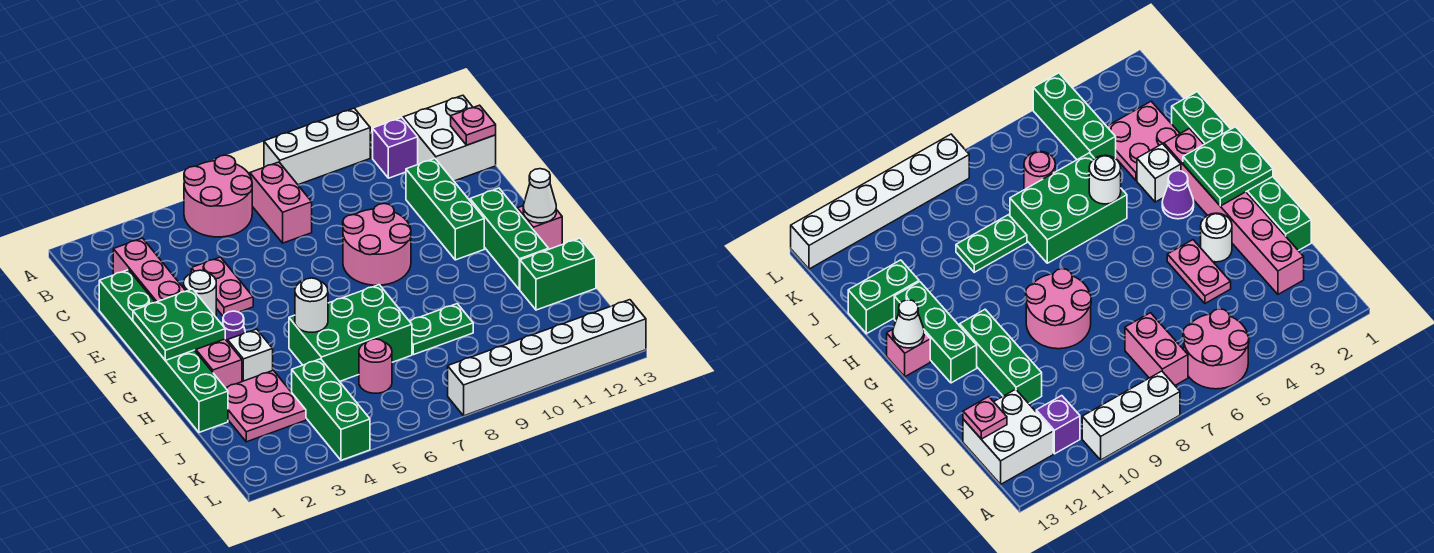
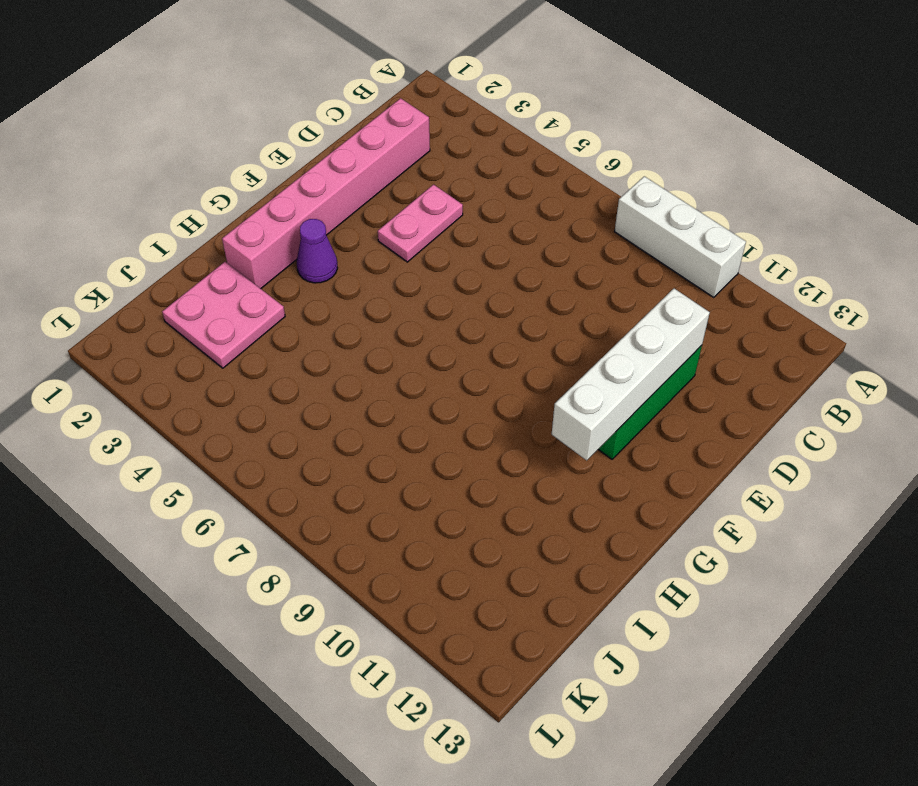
white brick D11:G11 level 2 -> none
none -> pink round brick A5:B6 level 1
none -> pink brick B7:C7 level 1
none -> purple brick B11 level 1

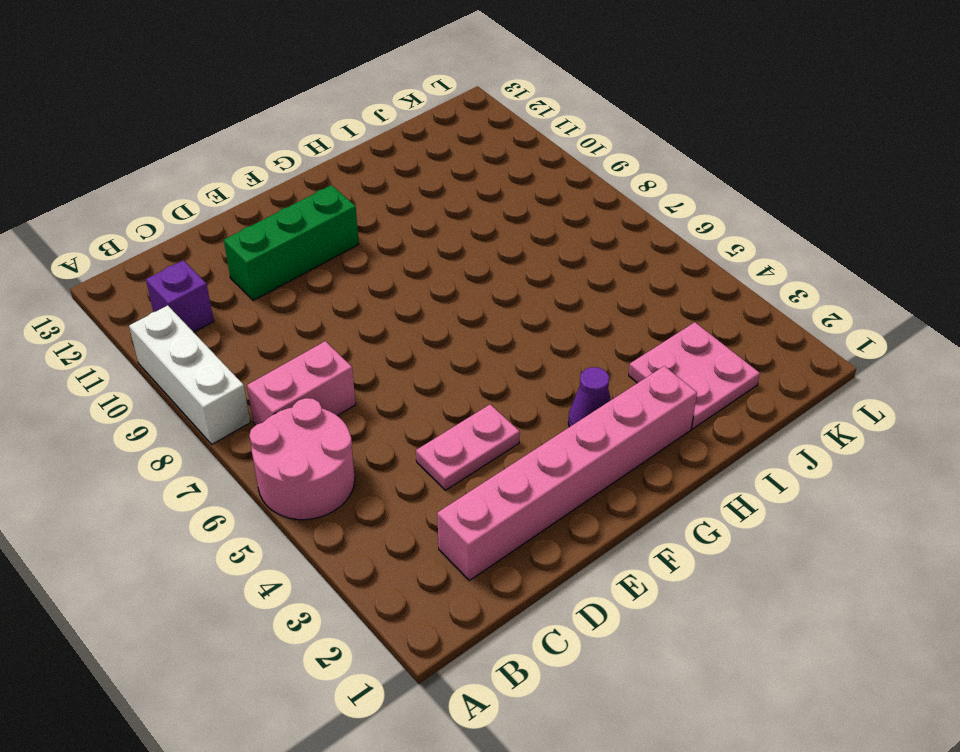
none -> white brick B12:C13 level 1
none -> green brick D1:I1 level 1
none -> white round brick E3 level 1

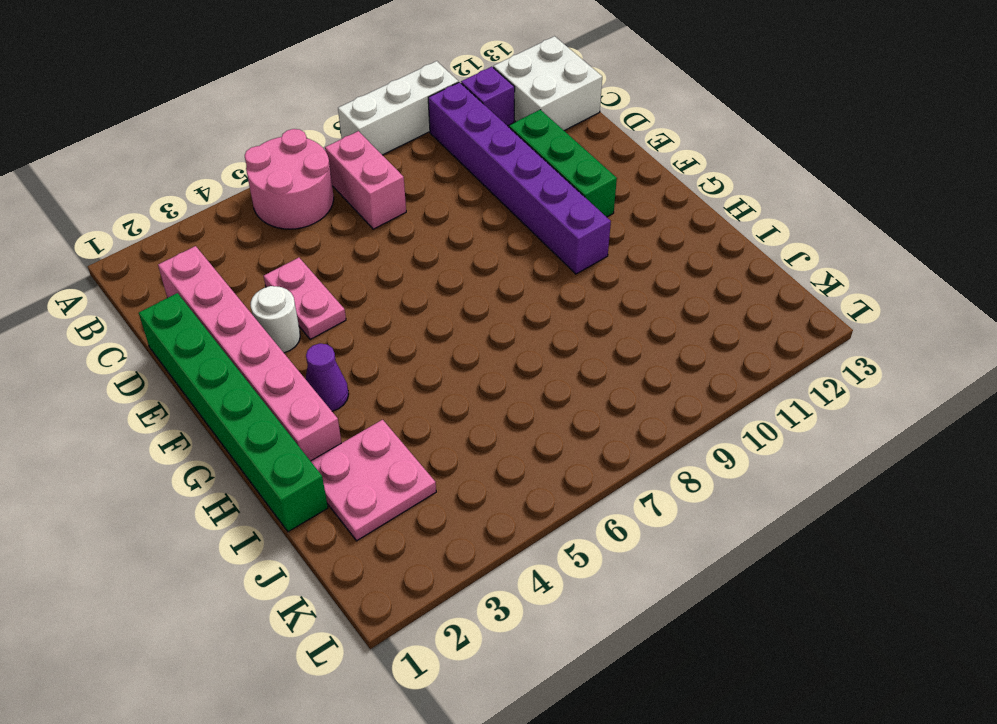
purple brick B10:G10 level 1 -> none
none -> pink round brick E8:F9 level 1
none -> green brick F12:H12 level 1
none -> pink brick G13 level 1

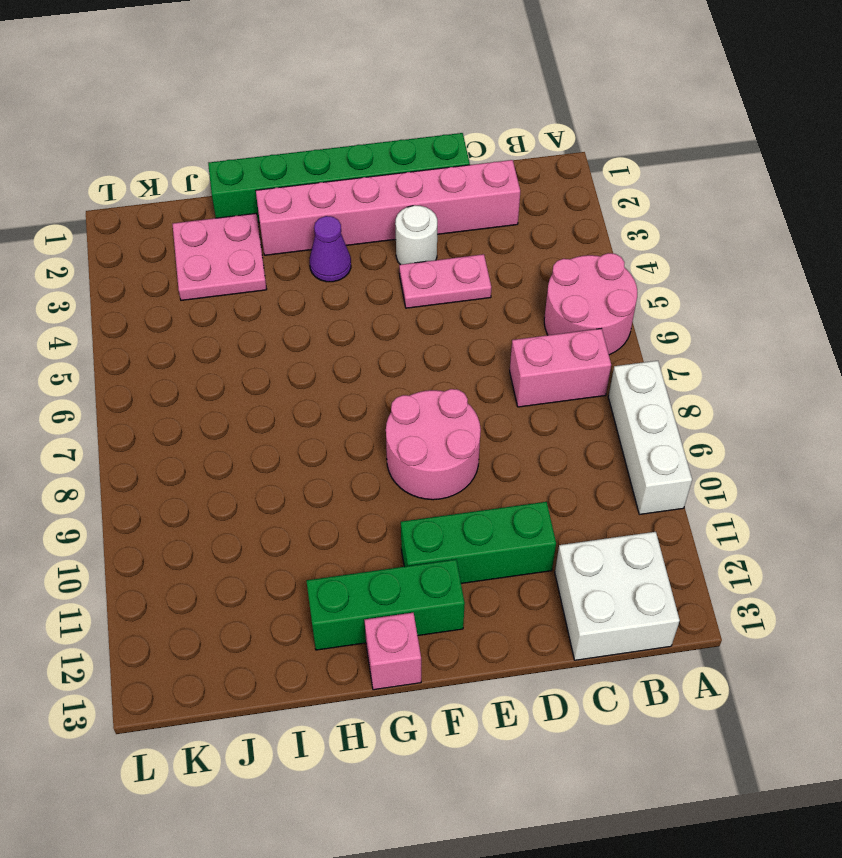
none -> purple brick B11 level 1
none -> white brick H3 level 1
none -> green brick H5:I7 level 1

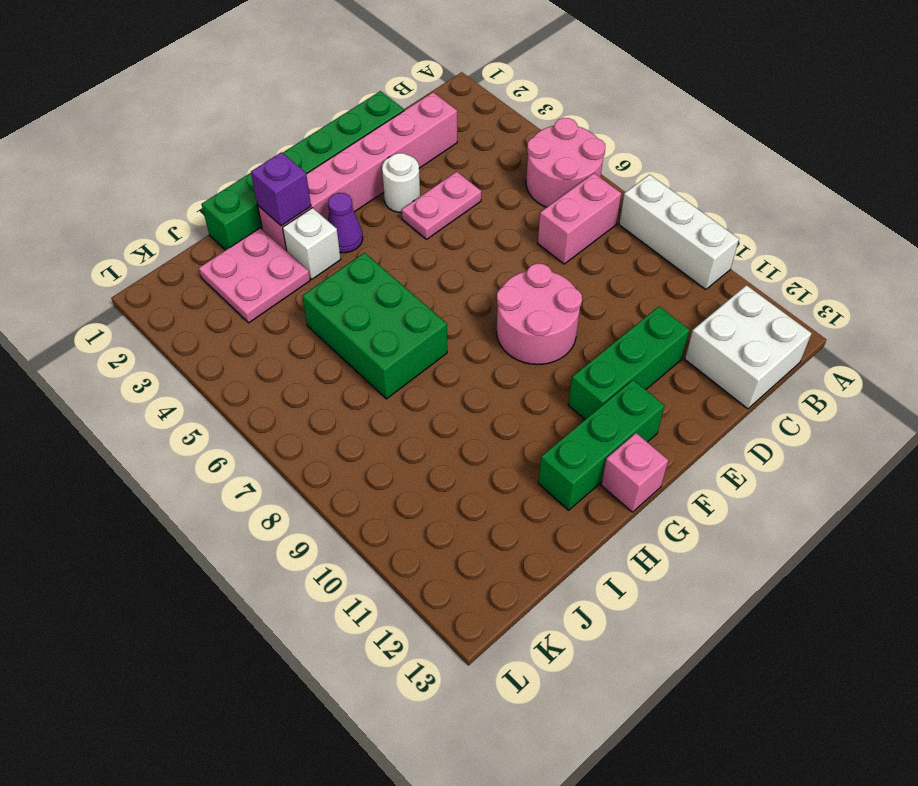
purple brick H2 level 2 -> purple brick B11 level 1
none -> green plate I8:I9 level 1
none -> green brick I12:I13 level 1
none -> green brick J4:L4 level 1

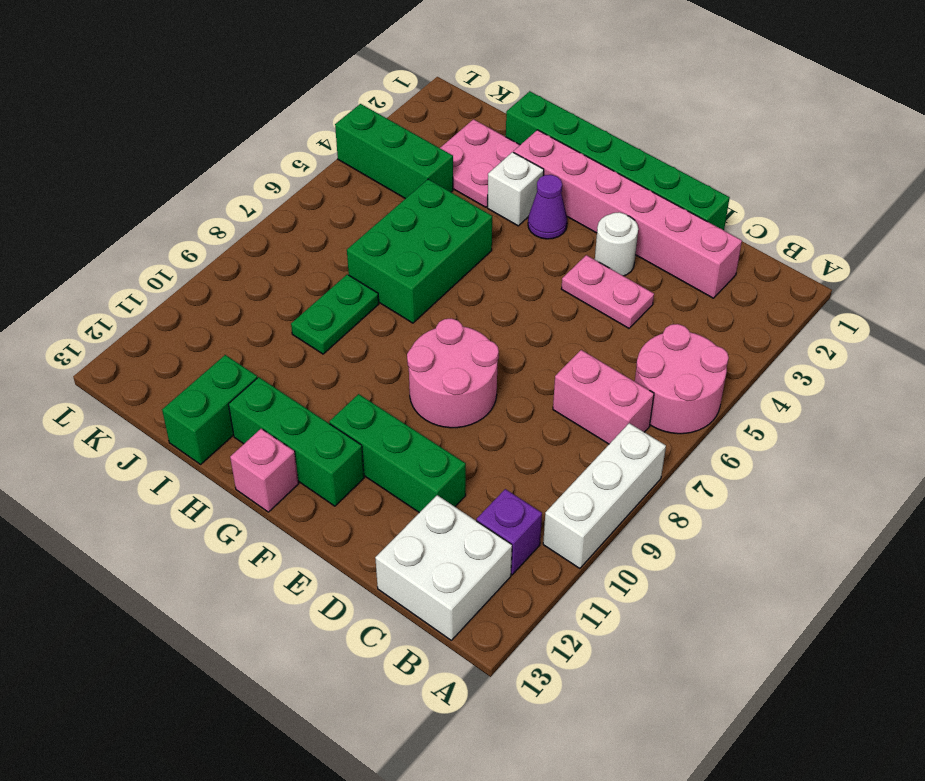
none -> pink round brick J6 level 1
none -> white brick L8:L13 level 1
none -> pink plate C13 level 2

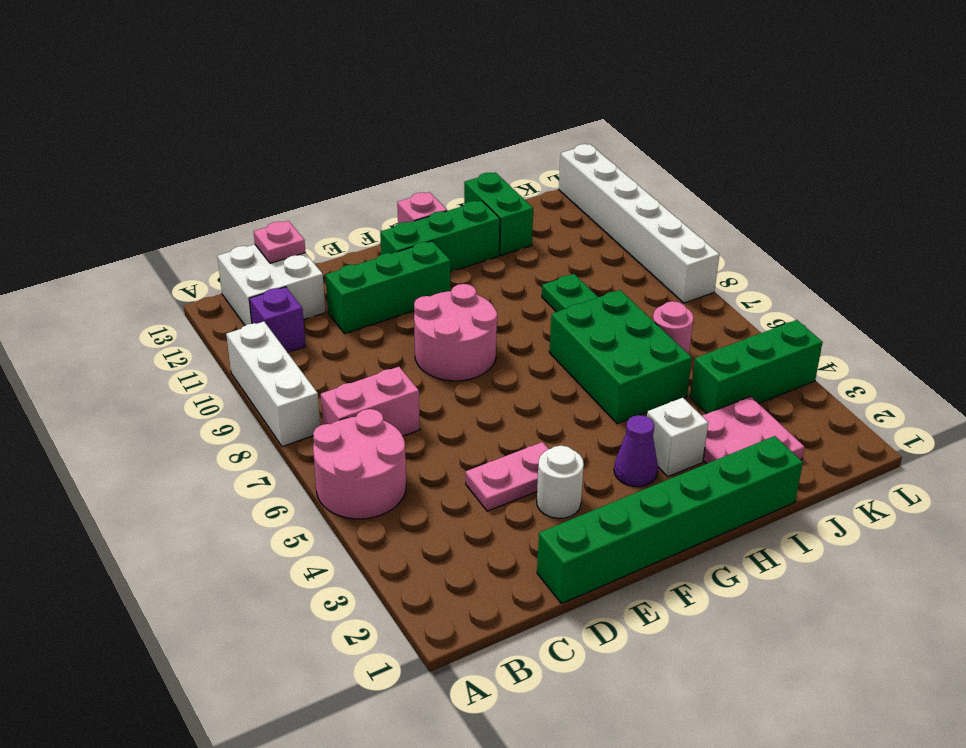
none -> pink brick C2:H2 level 1
none -> green plate F1:G2 level 2
none -> white cone G13 level 2

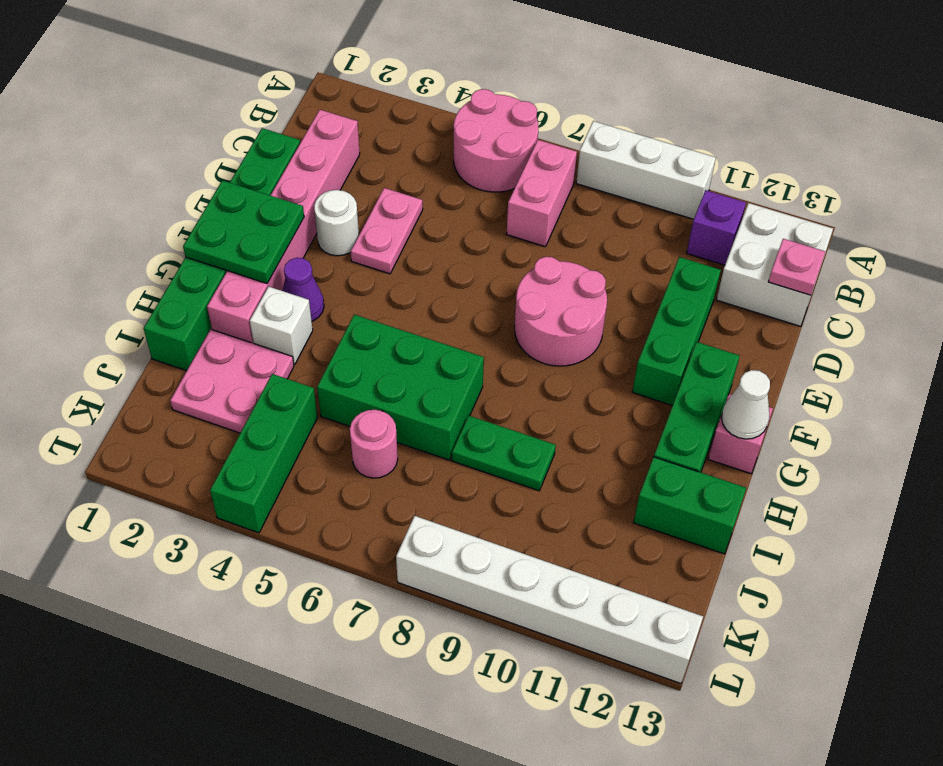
none -> white round brick H5 level 2

